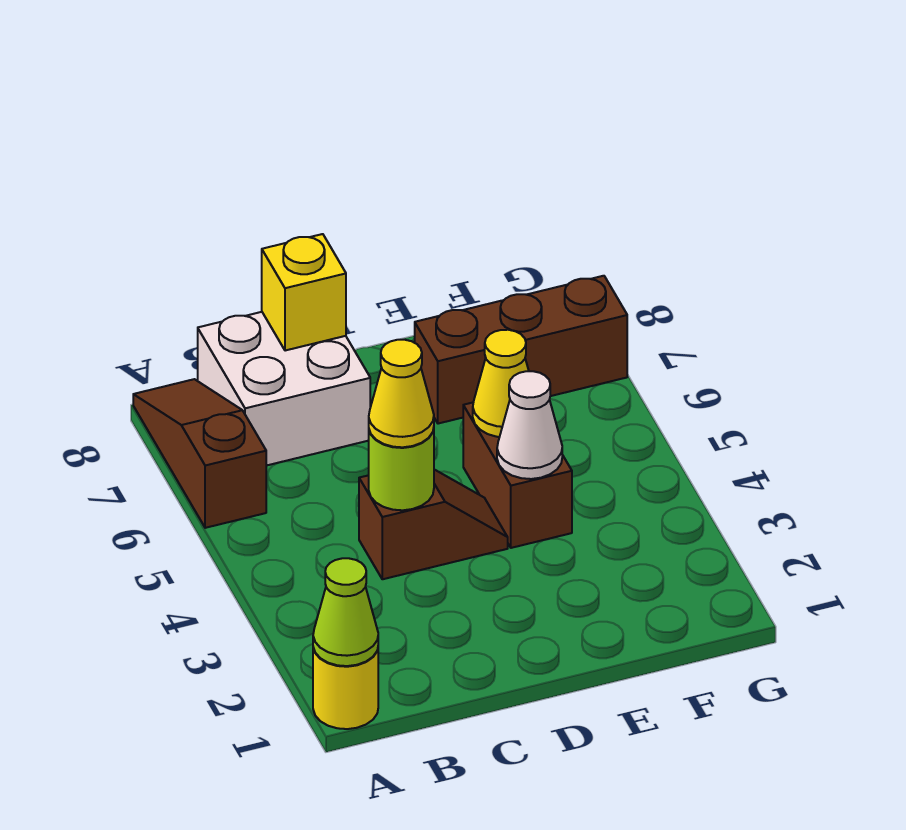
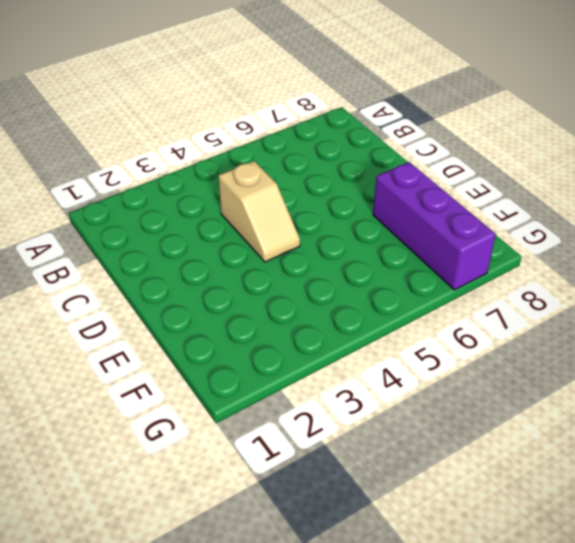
tan slope C4:D4 level 1 top C -> brown slope C4:D4 level 1 top C
purple brick E7:G7 level 1 -> brown brick E7:G7 level 1
none -> yellow round brick A1 level 1
none -> brown slope A6:A8 level 1 top 6
none -> white brick B7:C8 level 1

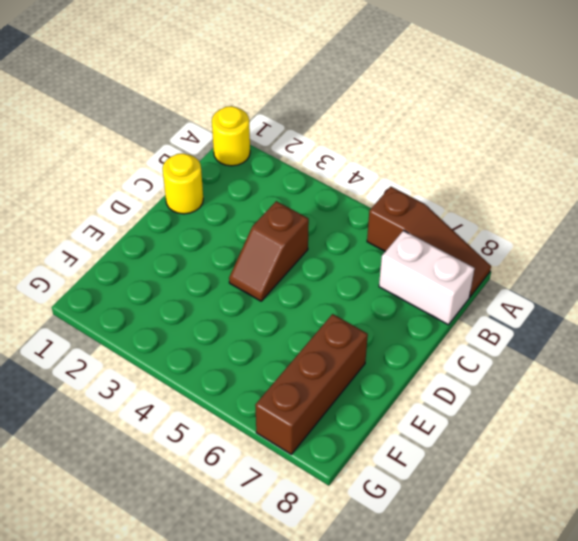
white brick B7:B8 level 1 -> white brick B7:C8 level 1
yellow round brick C1 level 1 -> none
none -> brown brick E4:E5 level 1
none -> lime cone A1 level 2
none -> lime round brick C4 level 2

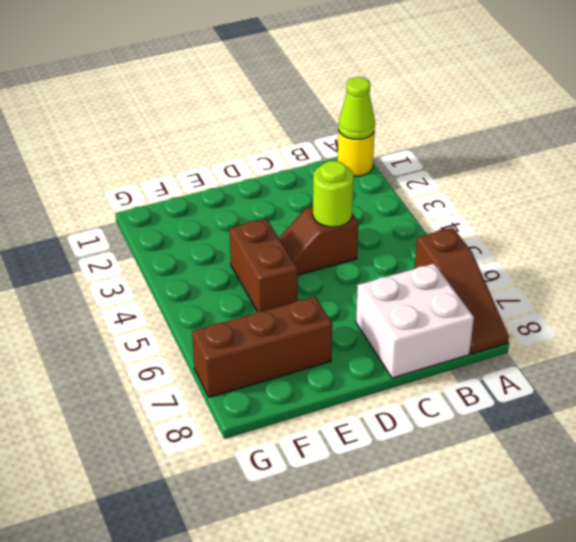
none -> yellow brick C8 level 2
none -> white cone E4 level 2
none -> yellow cone E5 level 2

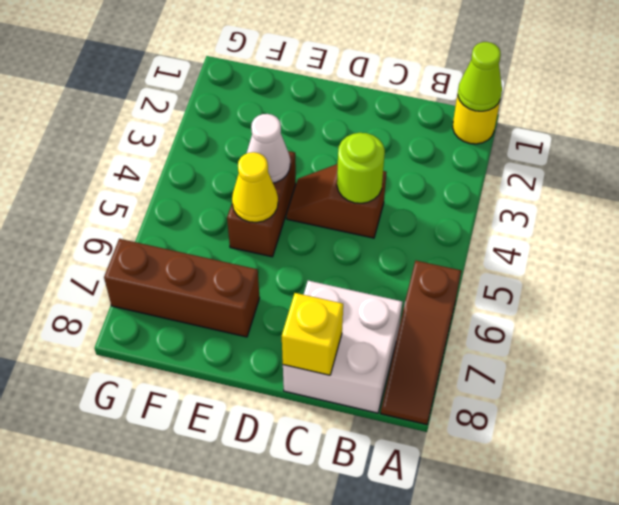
none -> yellow cone C4 level 3

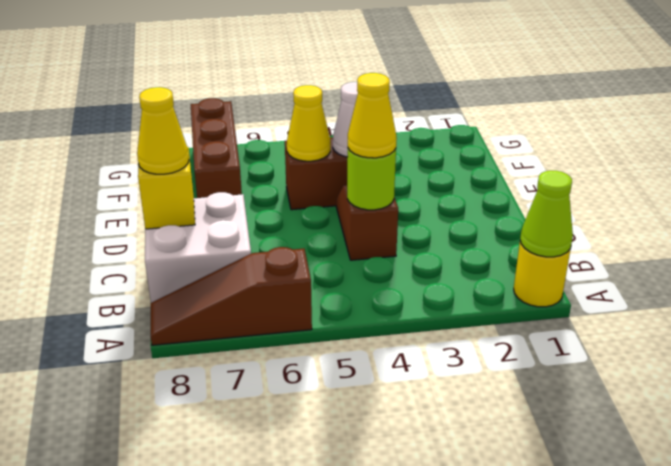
yellow cone C8 level 3 -> none

